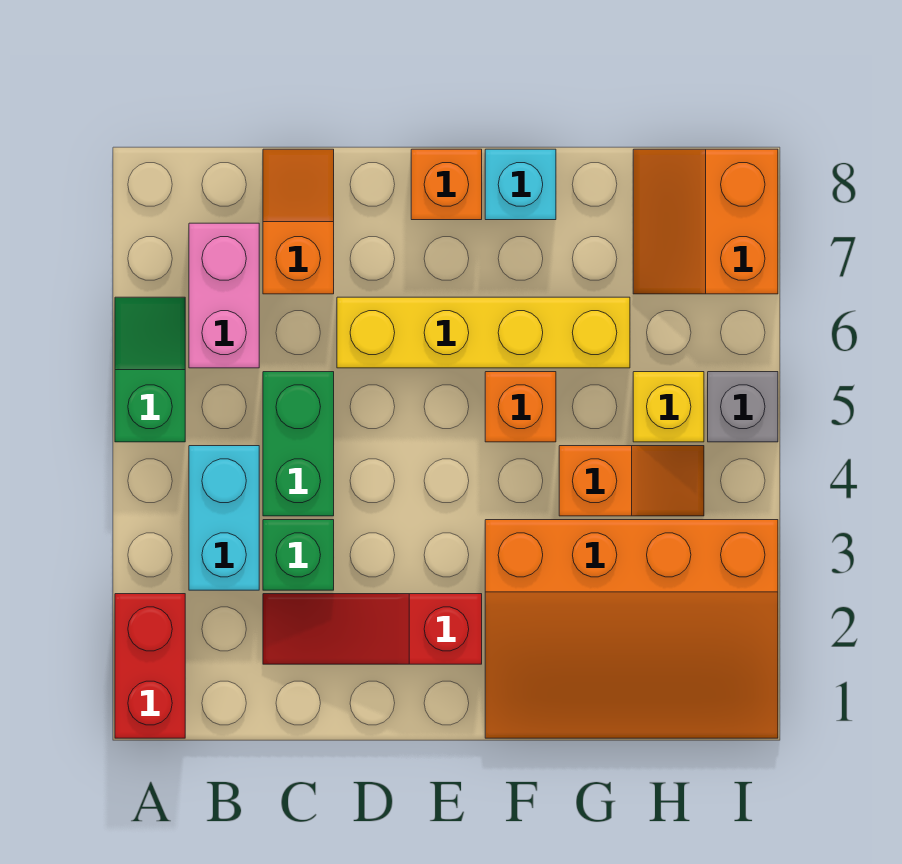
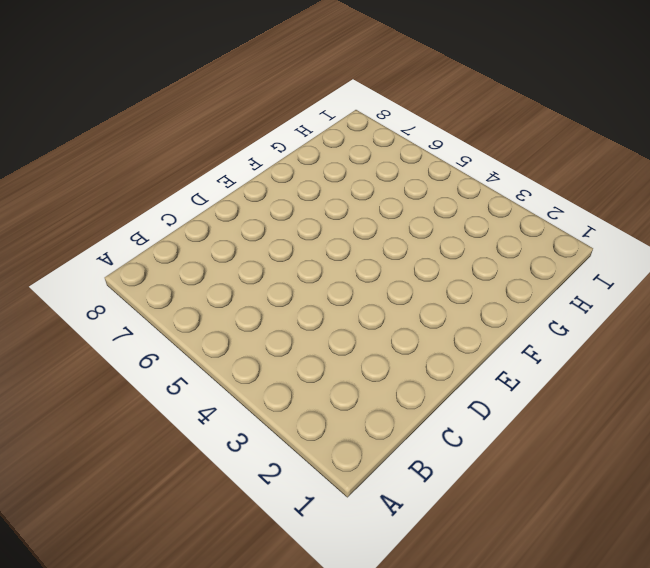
none -> red brick A1:A2 level 1
none -> green slope A5:A6 level 1 top 5
none -> cyan brick B3:B4 level 1

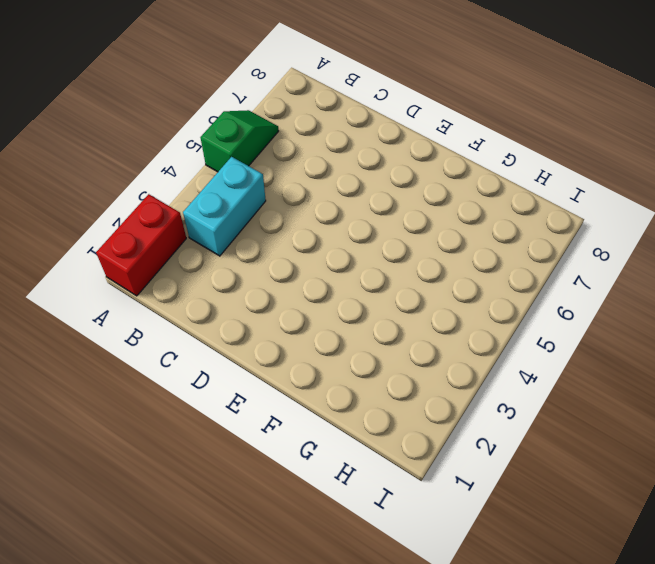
none -> pink brick B6:B7 level 1
none -> red slope C2:E2 level 1 top E
none -> green brick C3 level 1

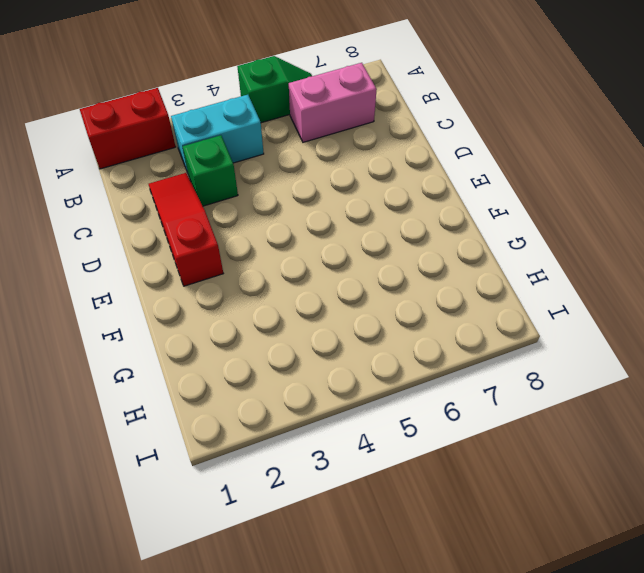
none -> green brick C4:C5 level 1
none -> orange slope C7:C8 level 1 top 7
none -> yellow brick D6:G6 level 1

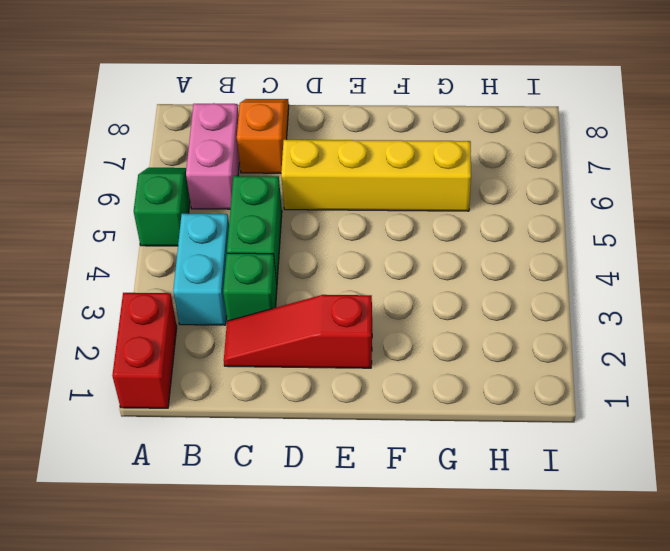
none -> orange brick E8 level 1
none -> orange slope F1:I3 level 1 top 3
none -> orange brick F5 level 1

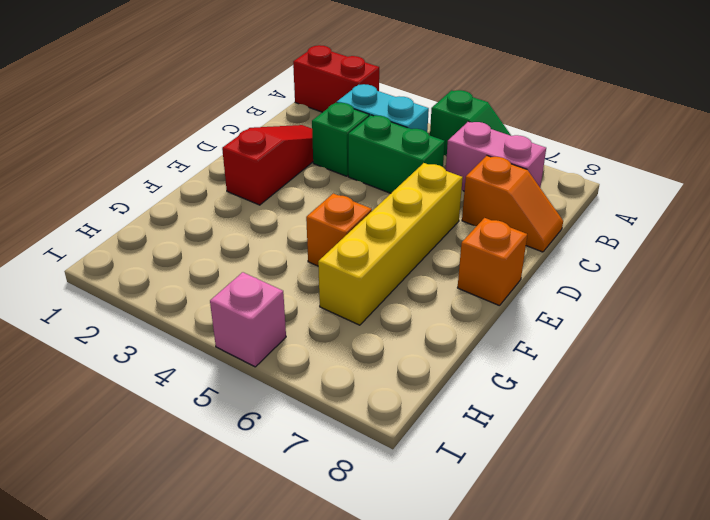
pink brick I5 level 1 -> grey brick I5 level 1
none -> orange slope F1:I3 level 1 top 3
none -> cyan brick F8 level 1
none -> orange slope G4:H4 level 1 top G

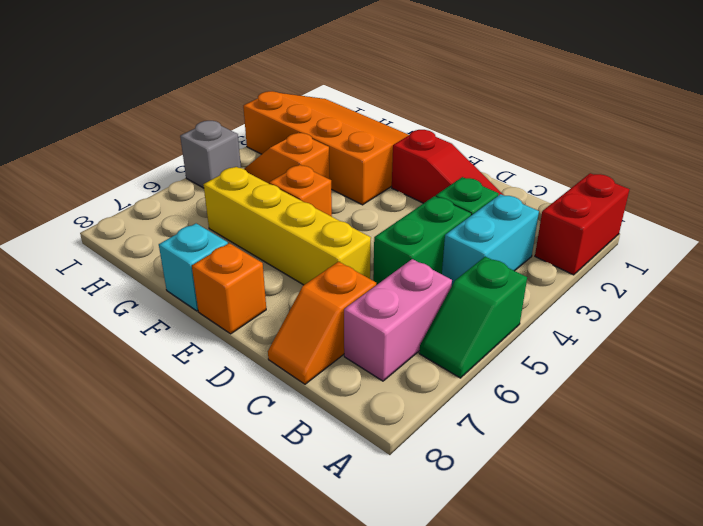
none -> yellow brick H5 level 1
none -> orange slope H7:I8 level 1 top I

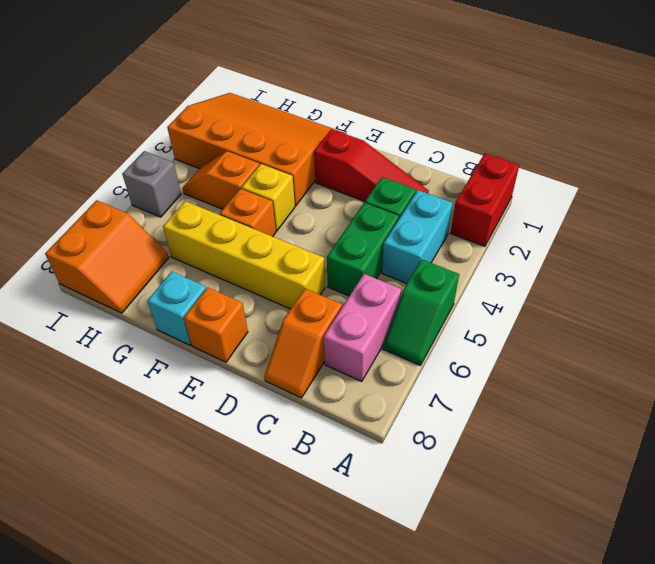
yellow brick F4 level 1 -> yellow brick H5 level 1

